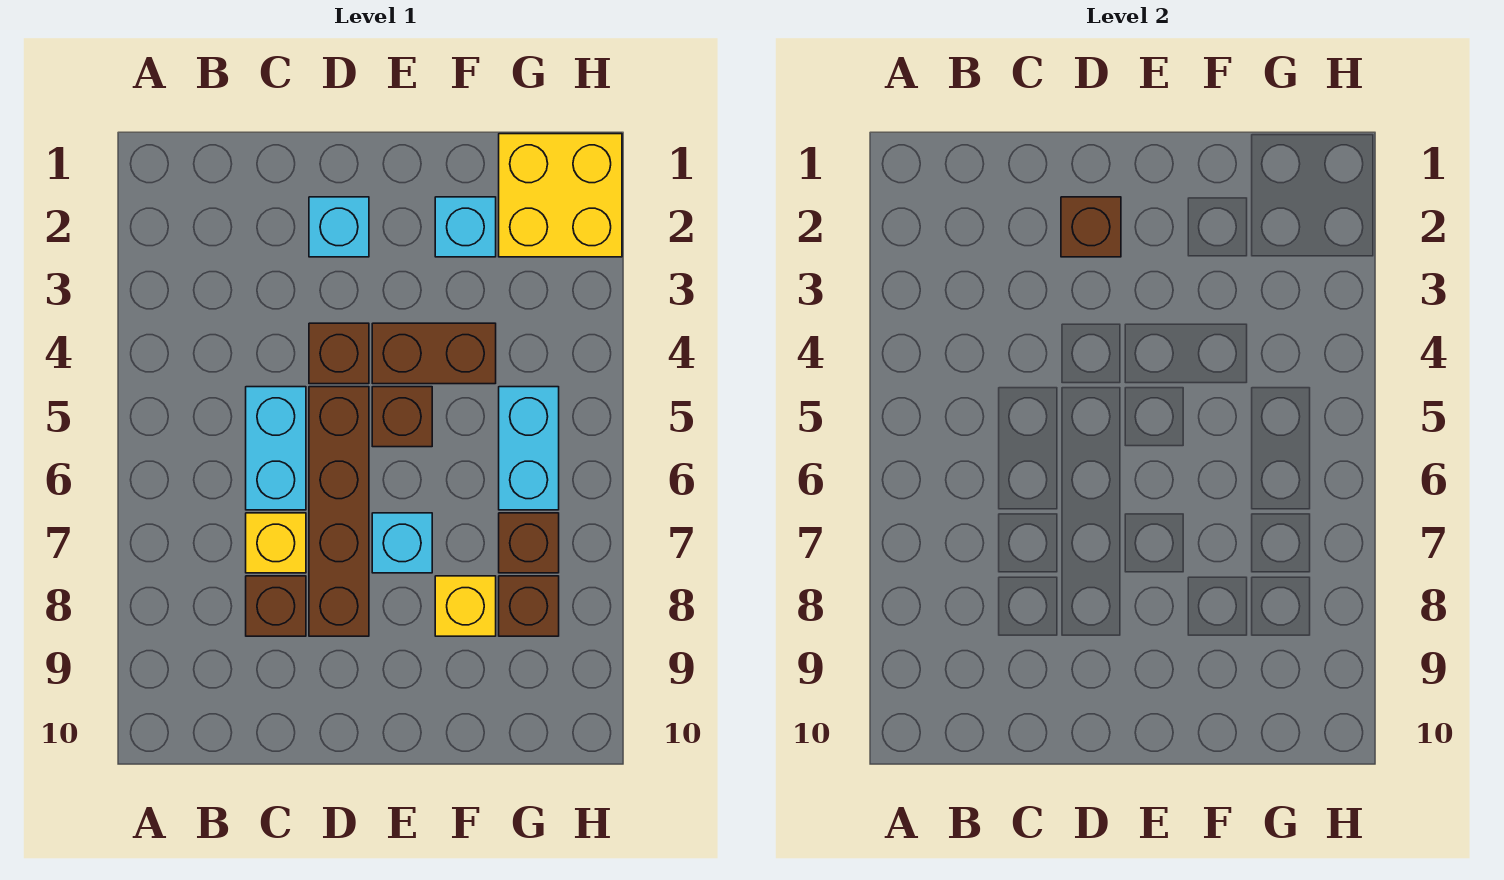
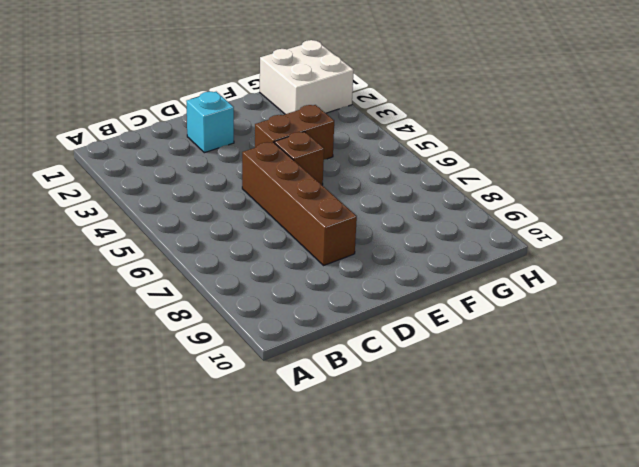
white brick G1:H2 level 1 -> yellow brick G1:H2 level 1
none -> cyan brick C5:C6 level 1
none -> yellow brick C7 level 1
none -> brown brick C8 level 1

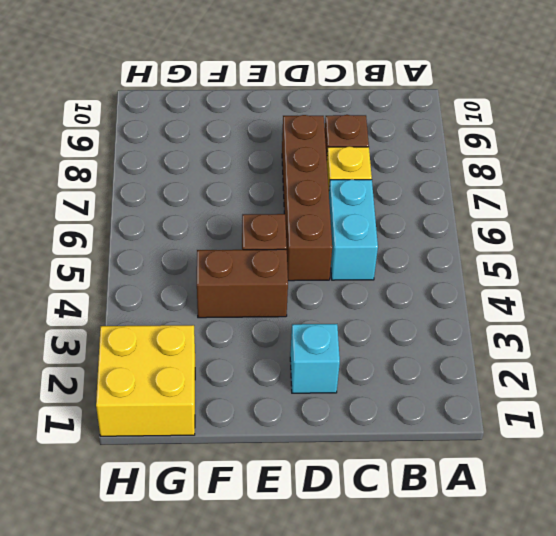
none -> brown brick D4 level 1
none -> cyan brick E7 level 1
none -> cyan brick F2 level 1

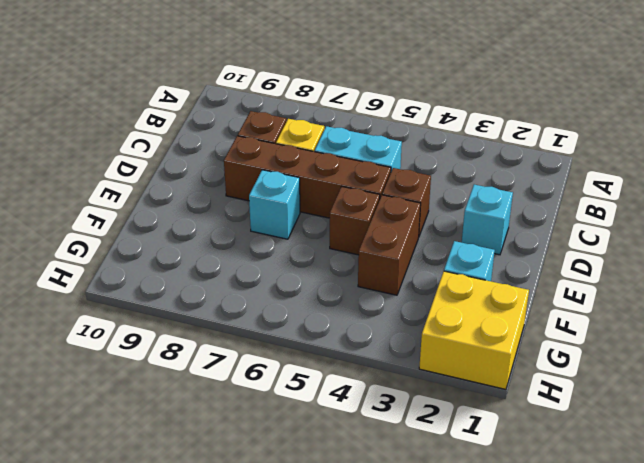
none -> yellow brick F8 level 1
none -> cyan brick G5:G6 level 1
none -> brown brick G7 level 1

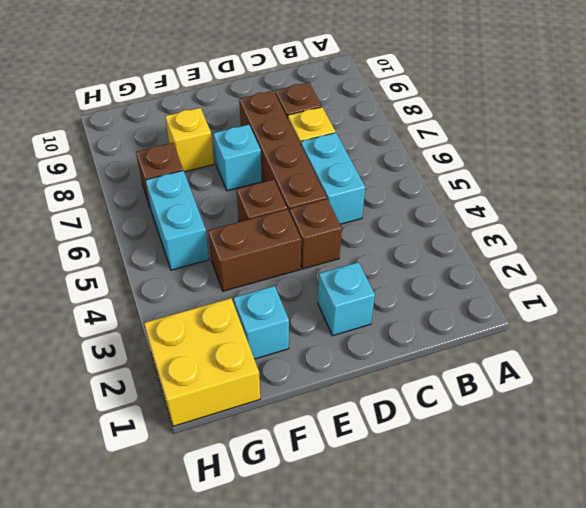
none -> brown brick G8 level 1
none -> brown brick D2 level 2

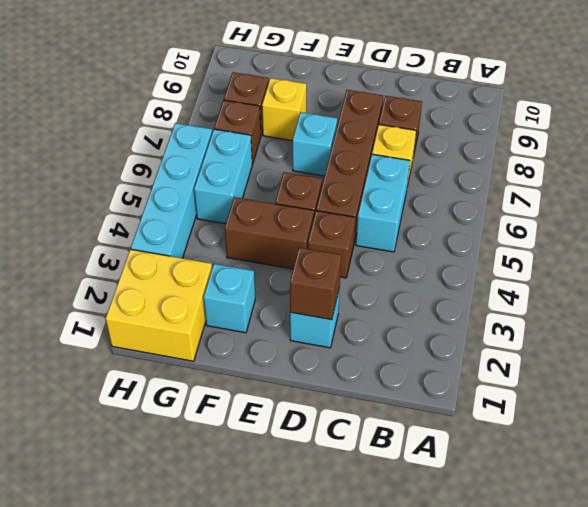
cyan brick H3:H6 level 1 -> none

